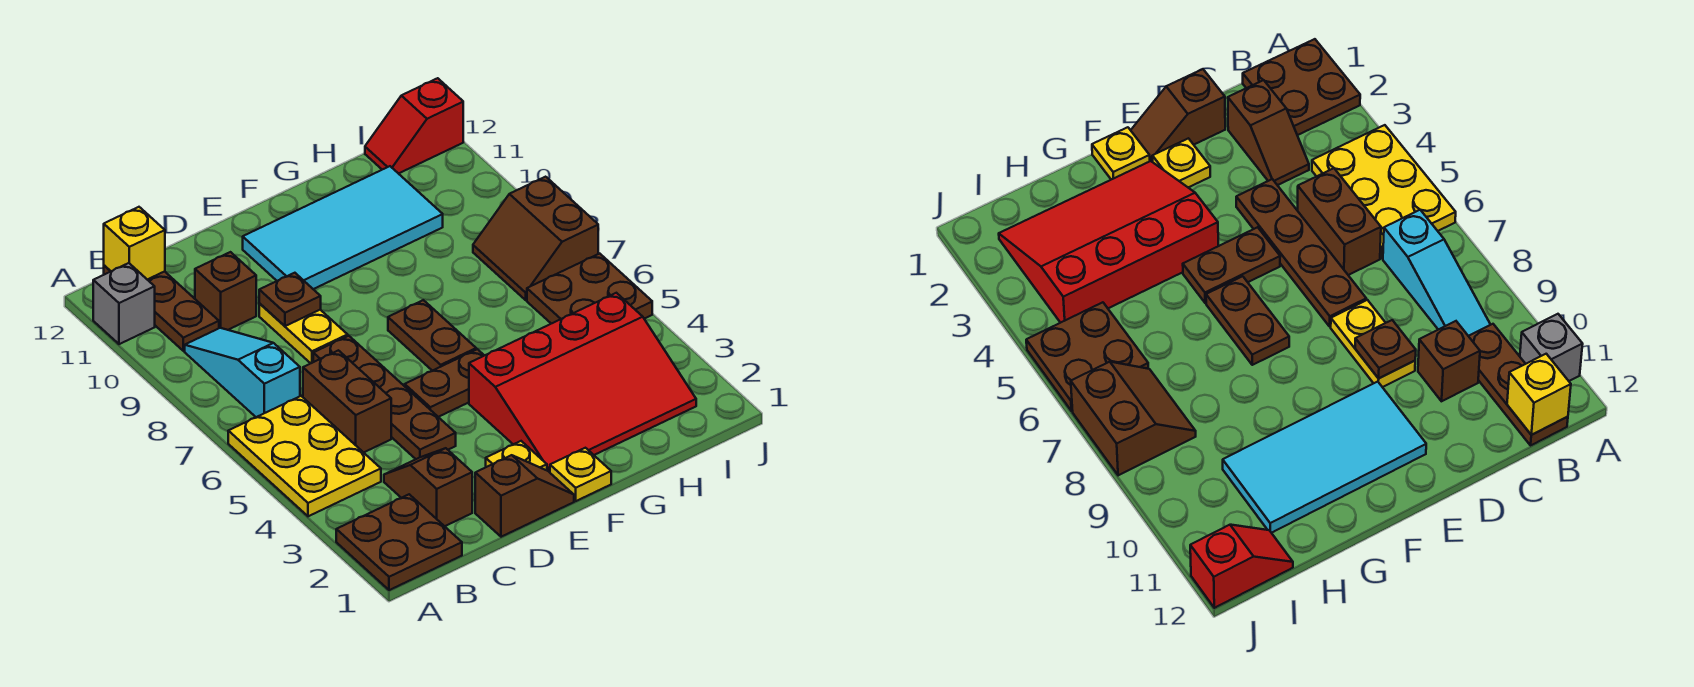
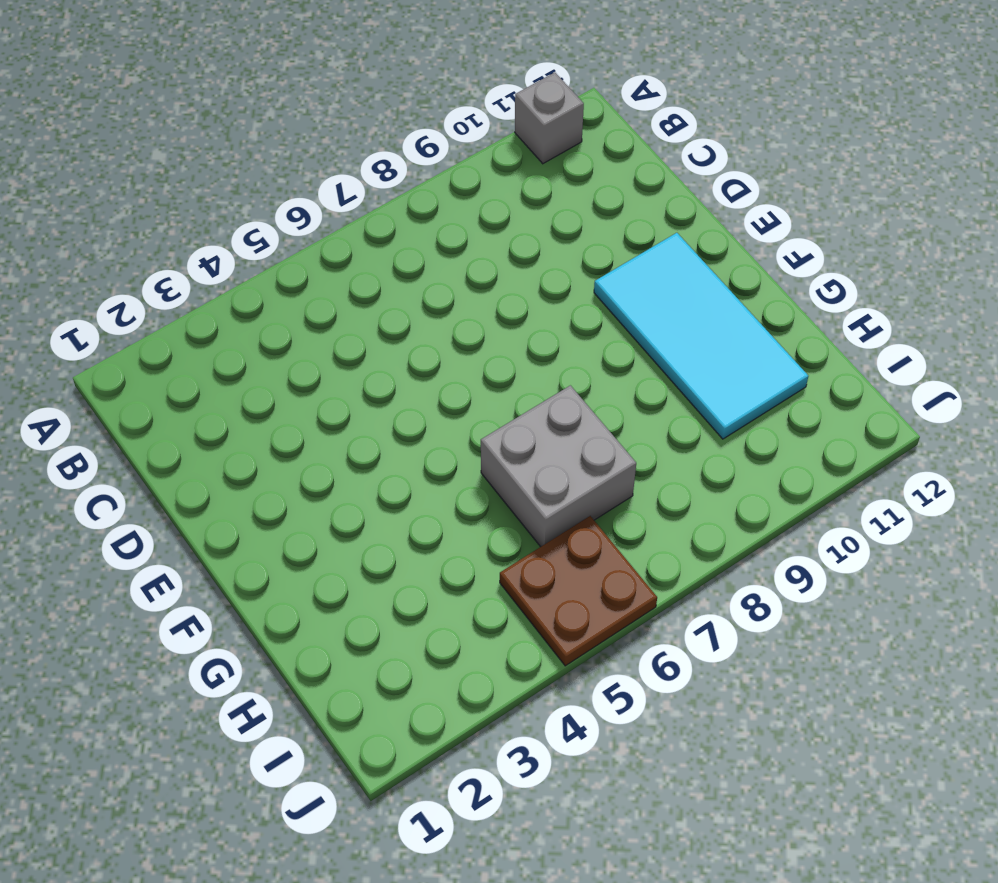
grey brick G6:H7 level 1 -> none
none -> brown plate A1:B2 level 1
none -> yellow plate A4:B6 level 1
none -> cyan slope B7:B9 level 1 top 7

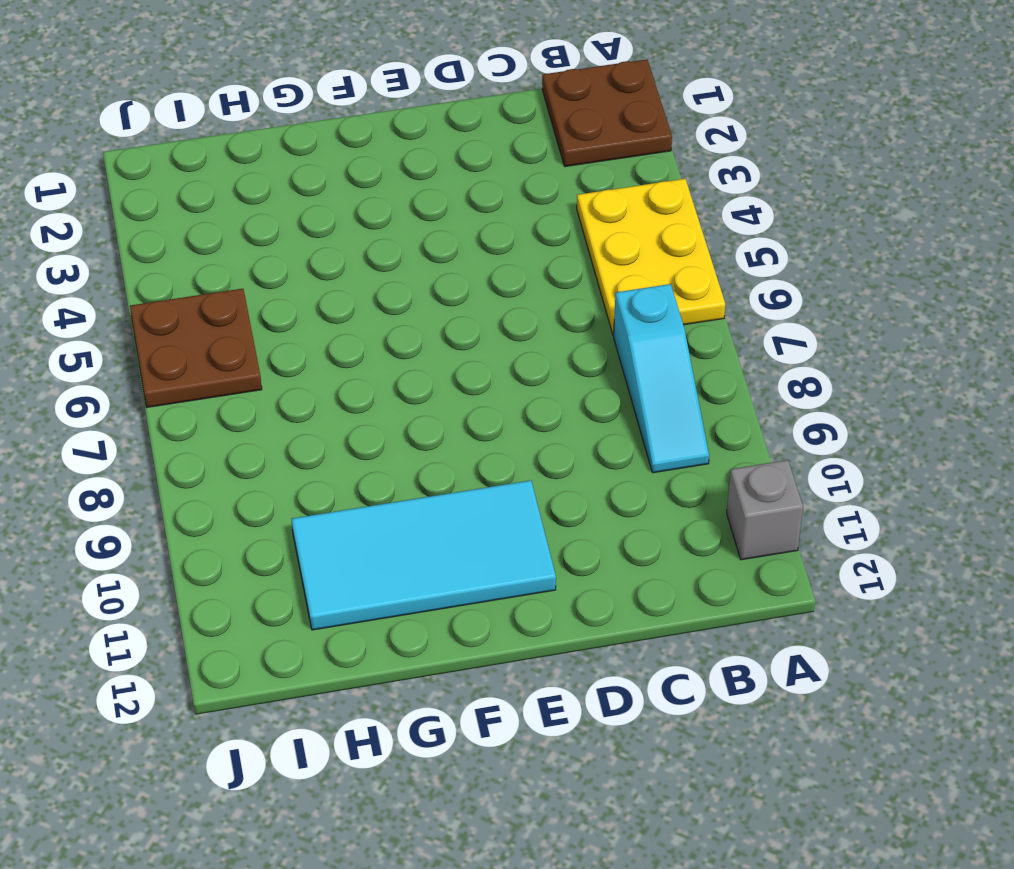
none -> brown plate B10:B12 level 1
none -> brown slope C2:C3 level 1 top 2
none -> brown brick C5:C6 level 1

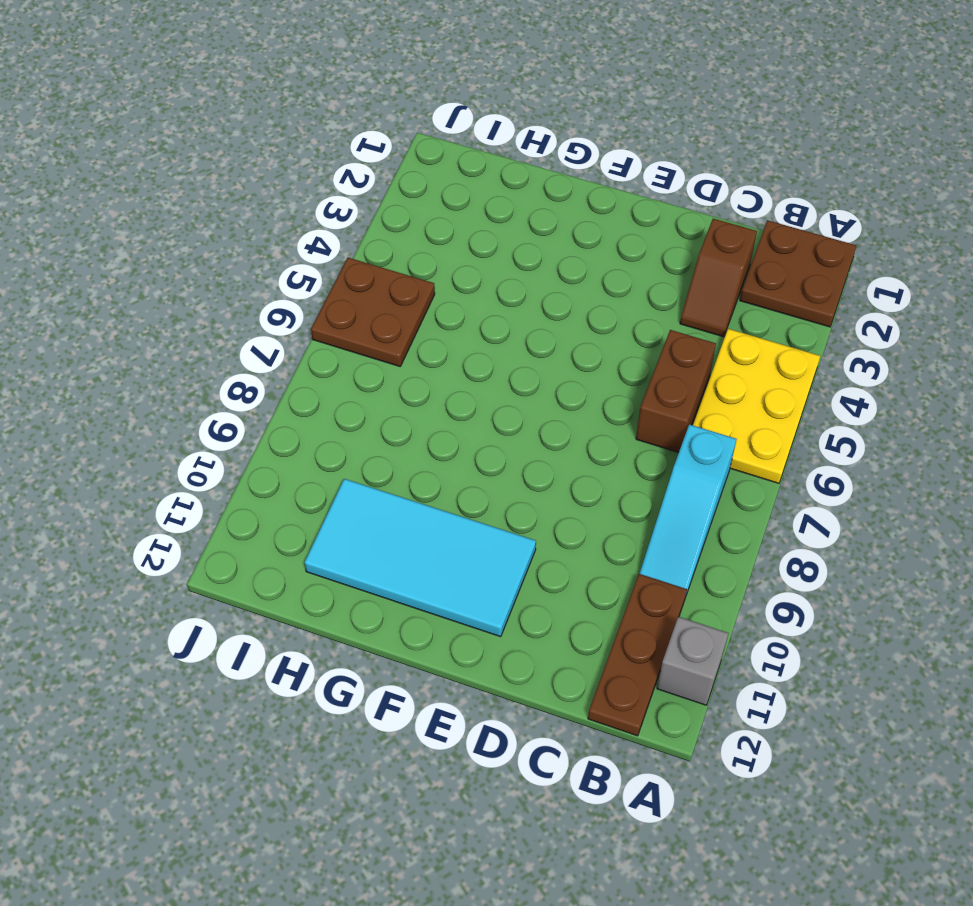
none -> brown brick C10 level 1
none -> brown slope D1:E1 level 1 top D
none -> brown plate D4:D7 level 1

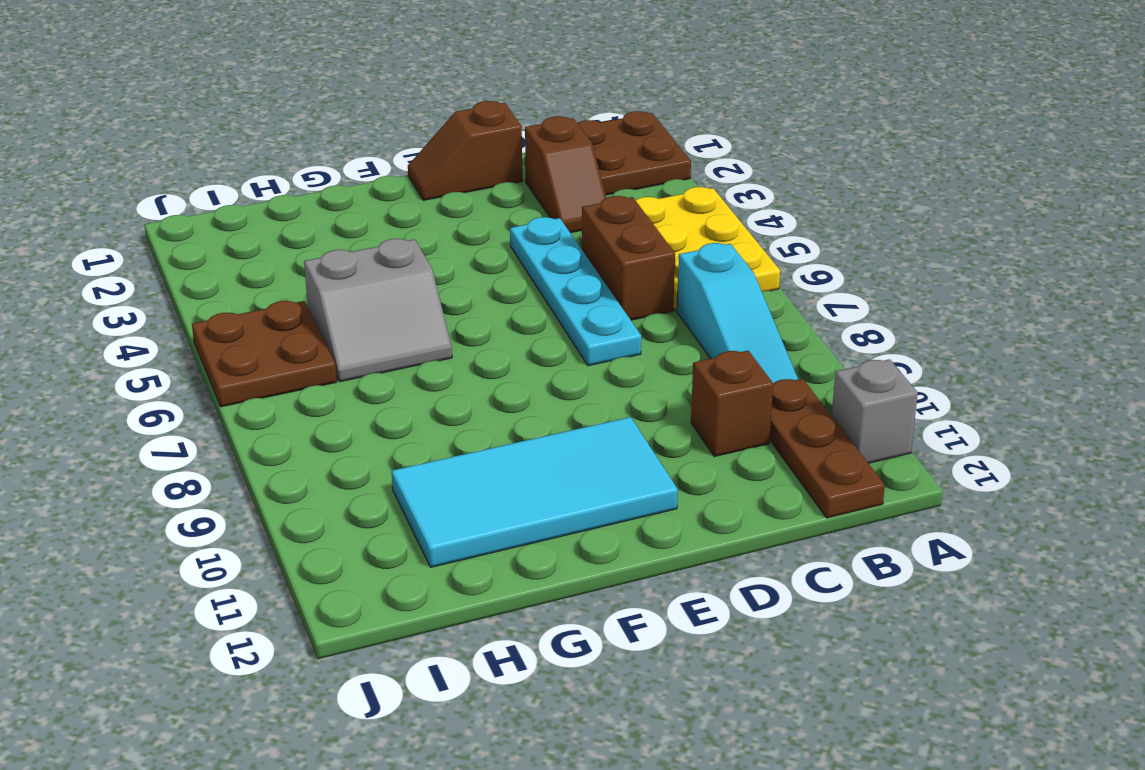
cyan plate D4:D7 level 1 -> brown plate D4:D7 level 1
grey slope G5:H6 level 1 top 5 -> none
none -> yellow plate D8:D9 level 1
none -> yellow plate E2 level 1
none -> brown plate E5:F5 level 1

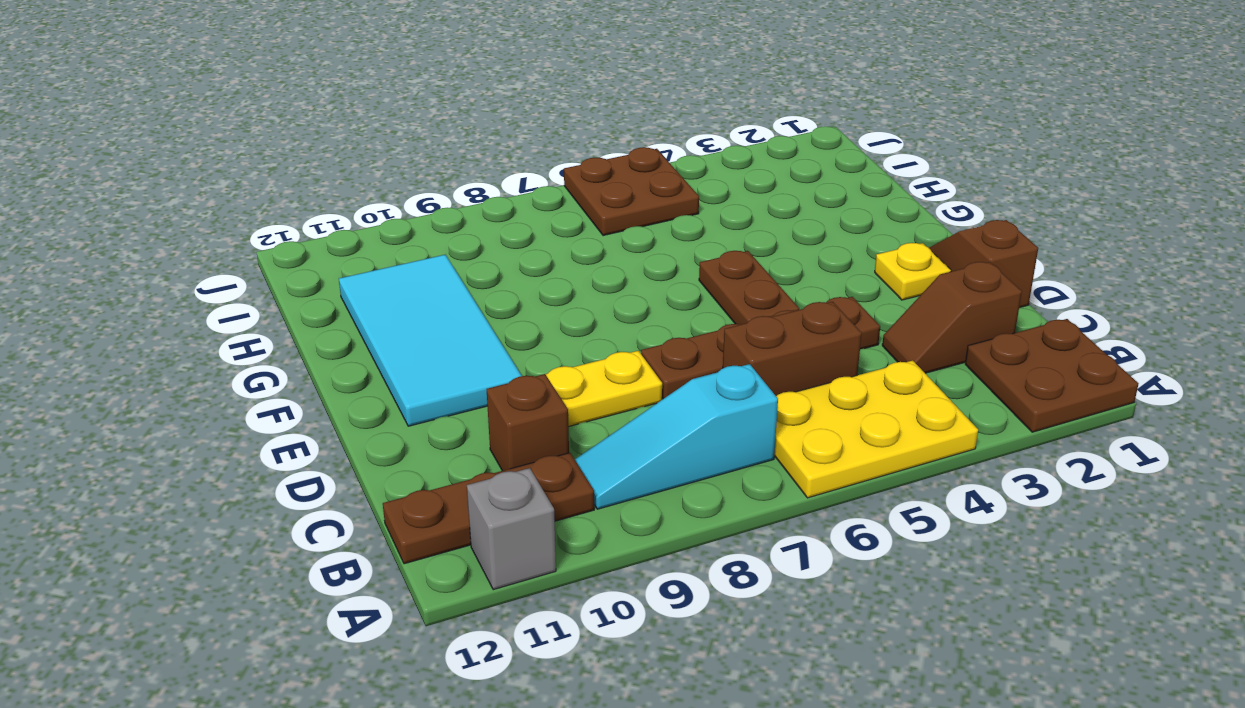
none -> yellow plate F1 level 1
none -> red slope F2:I4 level 1 top 4
none -> brown plate F6:F7 level 1

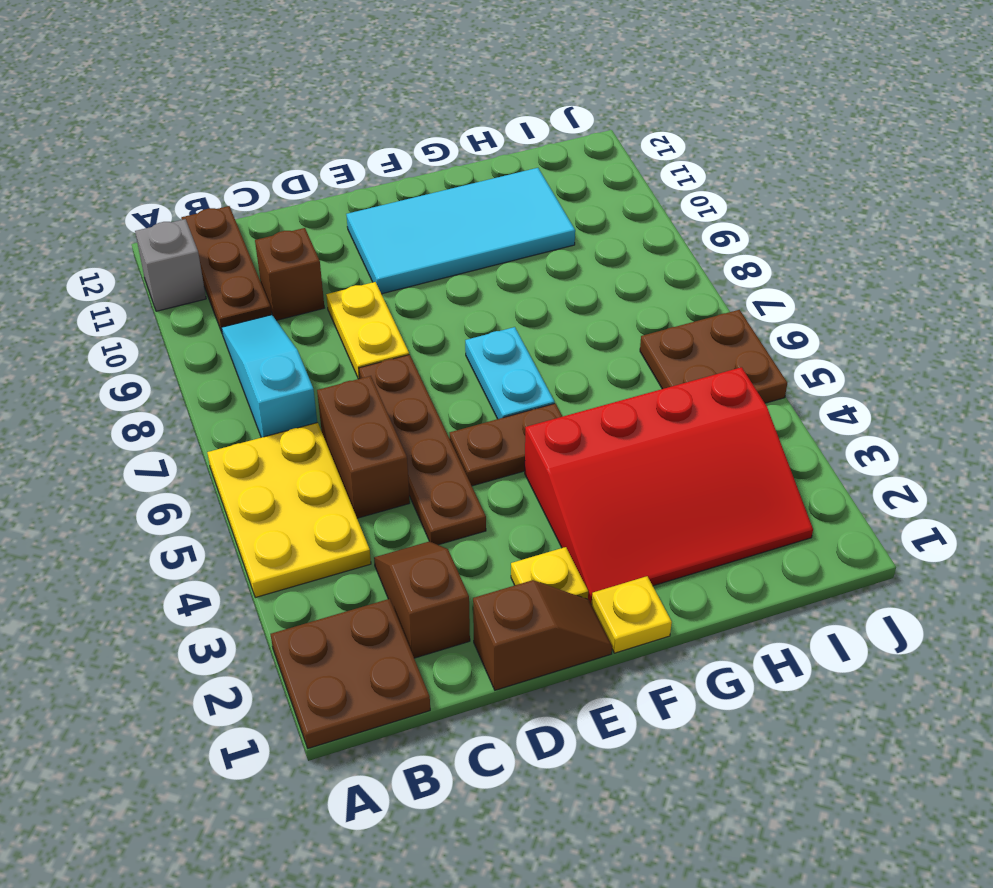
cyan plate F6:F7 level 1 -> brown plate F6:F7 level 1
none -> brown slope I7:J8 level 1 top J
none -> red slope I12:J12 level 1 top J
none -> yellow brick B12 level 2

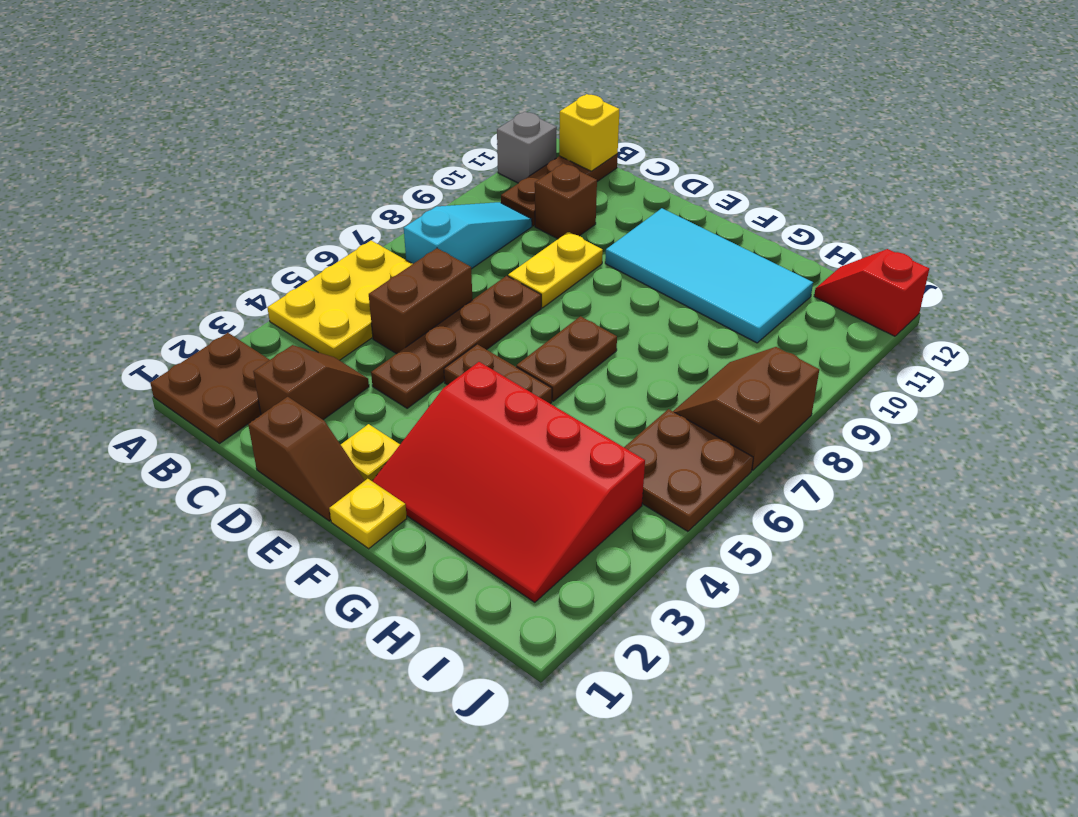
none -> brown plate D9 level 2

